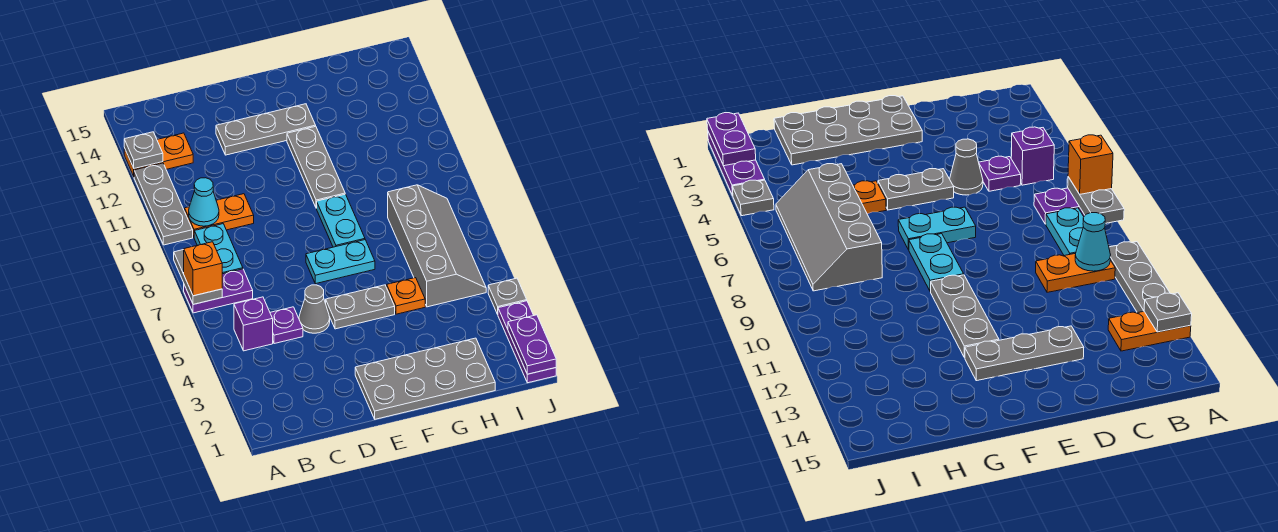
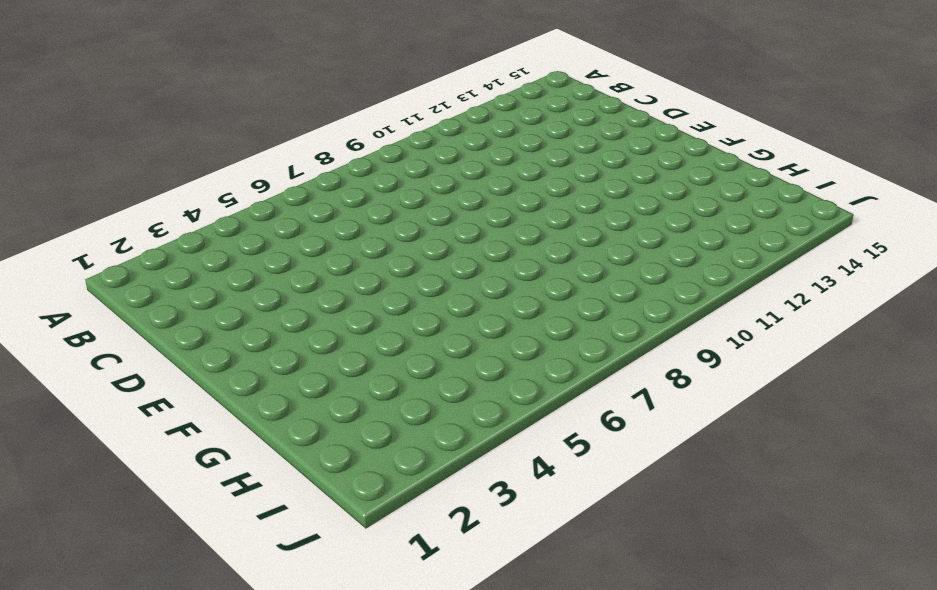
none -> purple plate A7:B7 level 1
none -> grey plate A10:A12 level 1
none -> orange plate A13:B13 level 1

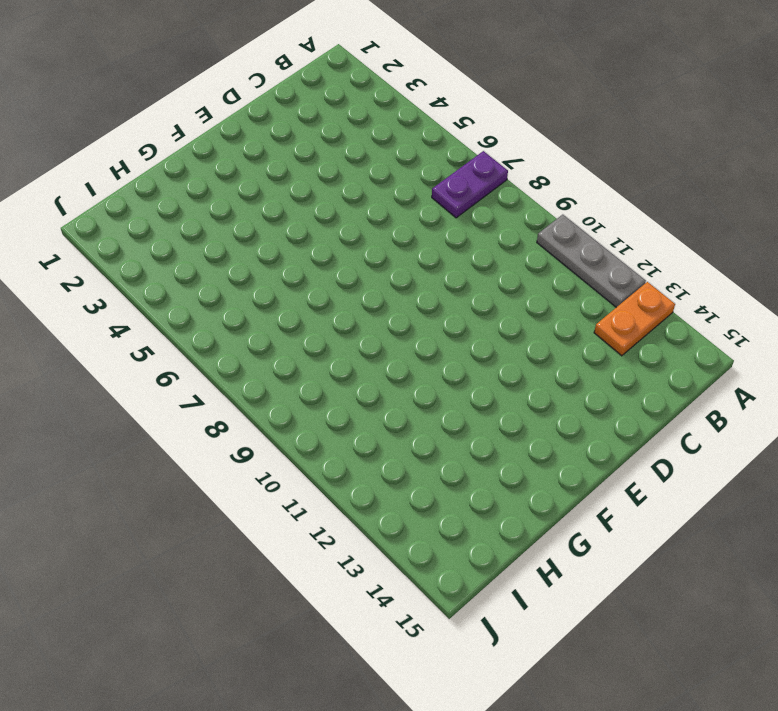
none -> purple brick B5 level 1
none -> cyan plate B8:B9 level 1
none -> orange plate B10:C10 level 1

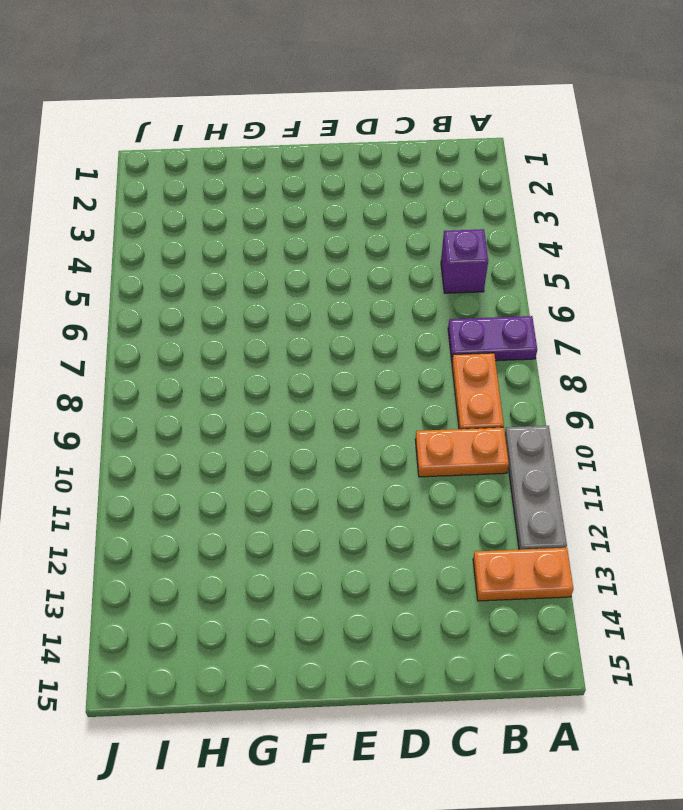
orange plate B8:B9 level 1 -> cyan plate B8:B9 level 1
none -> purple plate C5 level 1
none -> grey cone D5 level 1
none -> grey plate D13:F13 level 1

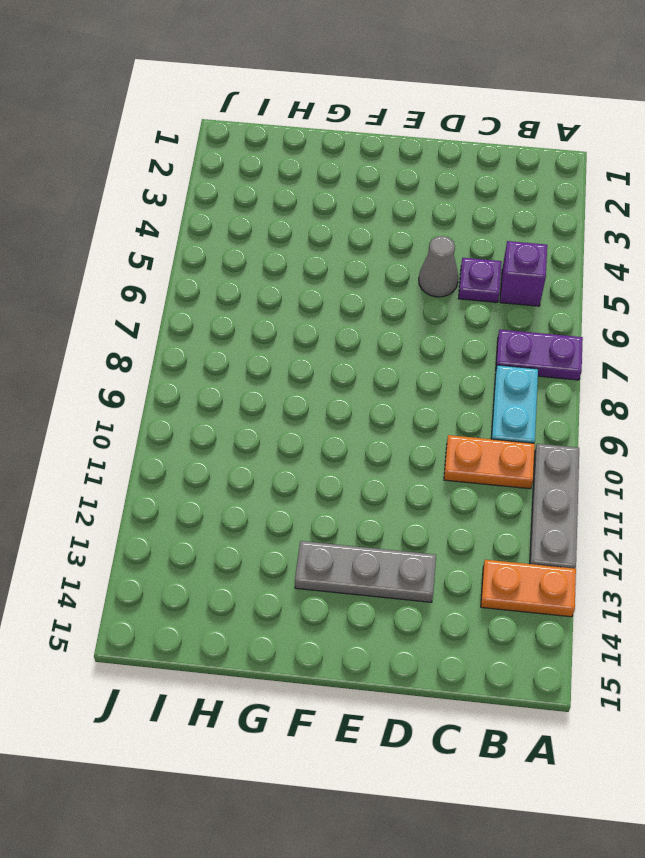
none -> grey plate E1:H2 level 1
none -> grey plate E5:F5 level 1
none -> cyan plate E7:F7 level 1

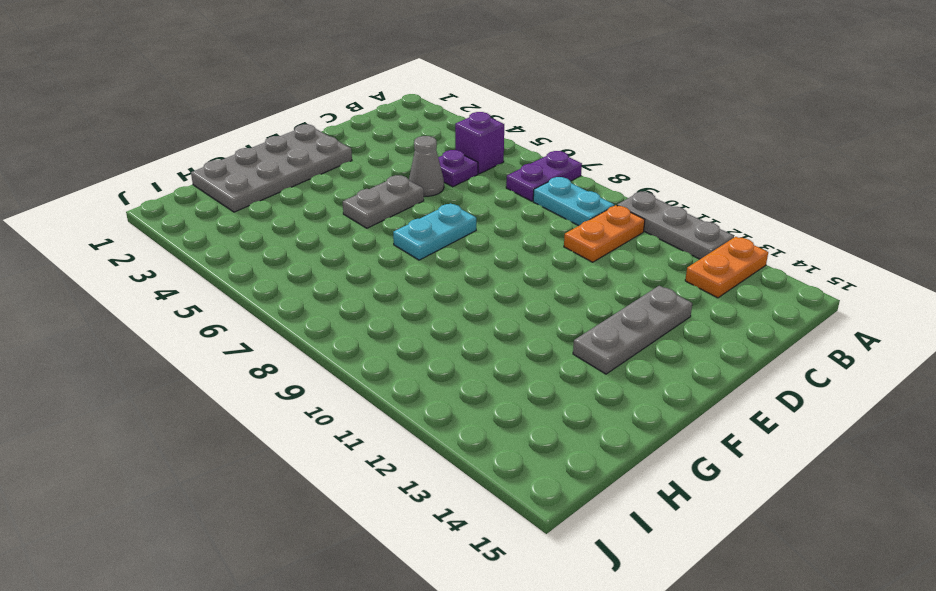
none -> cyan plate F8:F9 level 1
none -> grey plate F10:F12 level 1
none -> orange plate G5 level 1

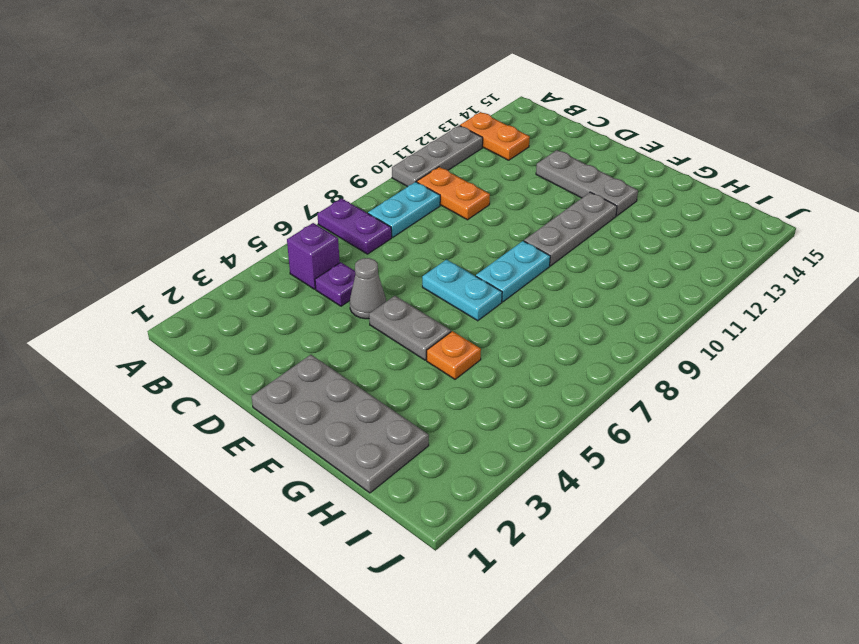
none -> grey slope H5:I8 level 1 top H
none -> purple plate J1:J3 level 1
none -> grey plate J4 level 1

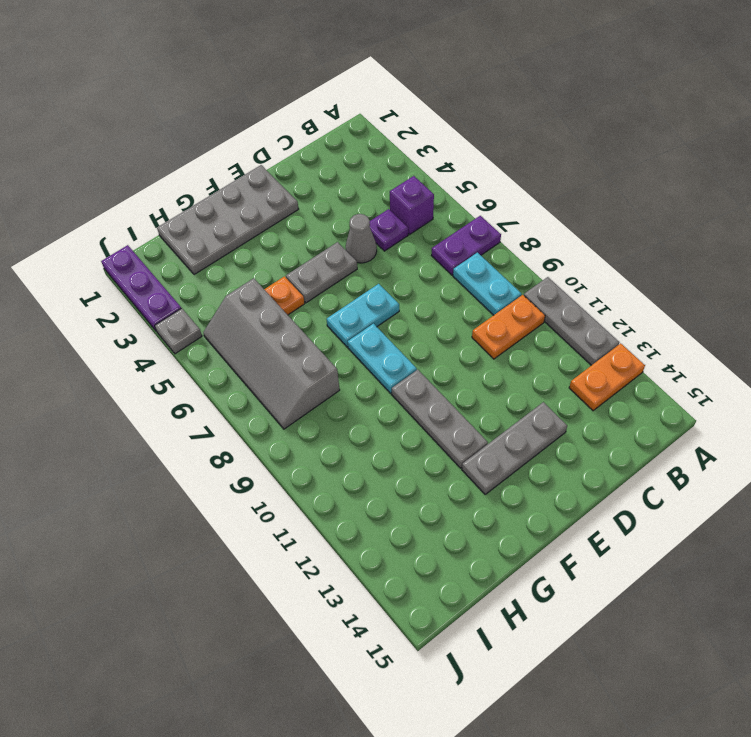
none -> grey plate A7:A8 level 2
none -> grey plate A13 level 2
none -> cyan cone B10 level 2

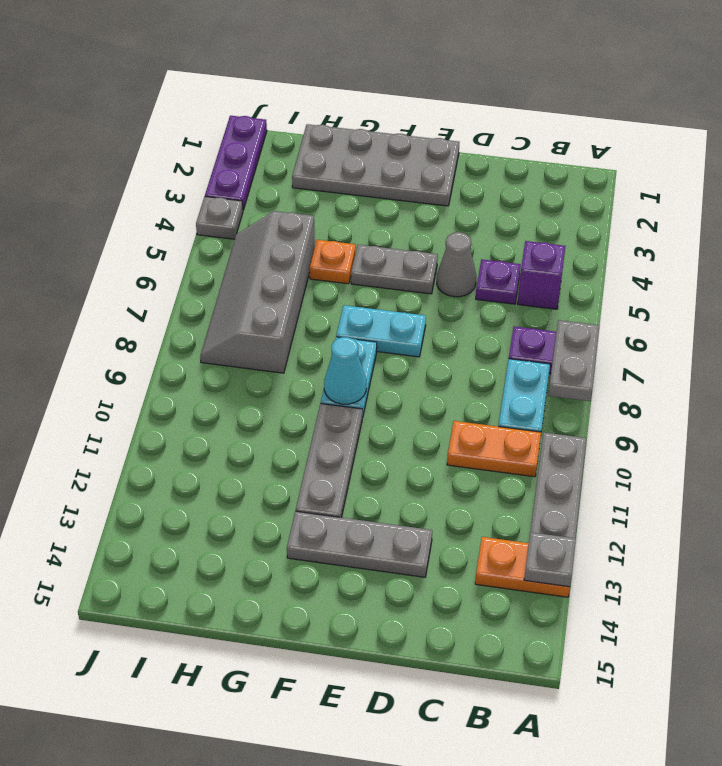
cyan cone F9 level 2 -> cyan cone B10 level 2
none -> purple plate J1:J2 level 2
none -> orange brick A7 level 3

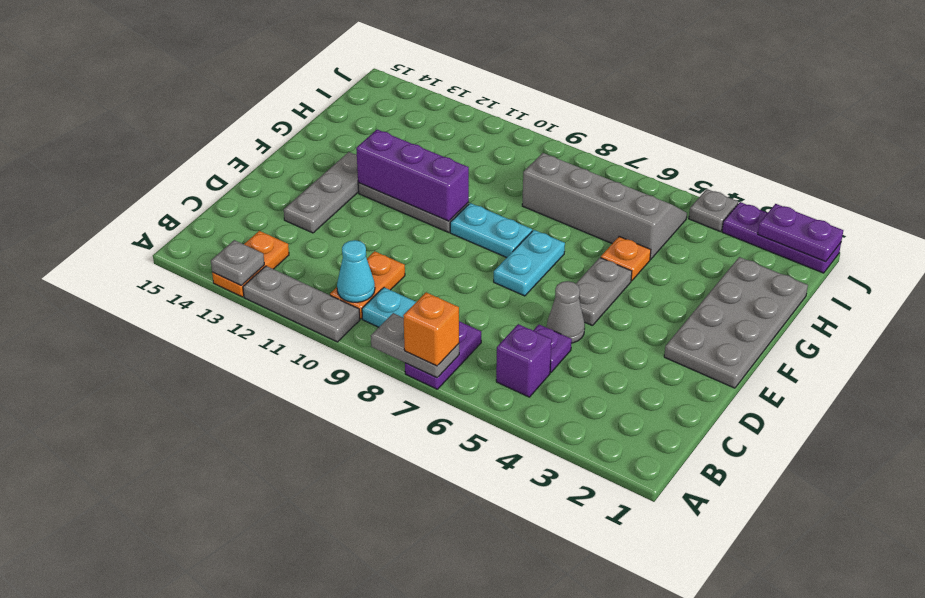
purple brick F10:F12 level 2 -> none

